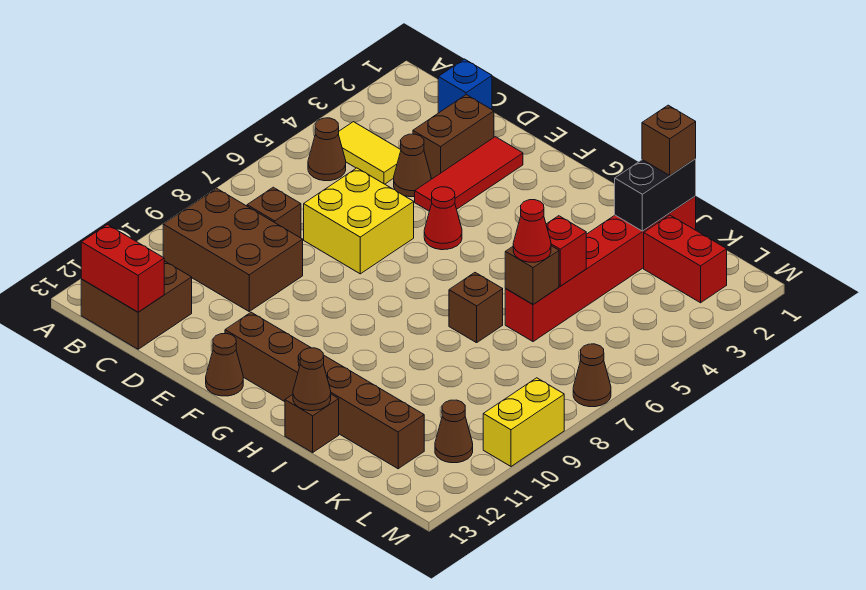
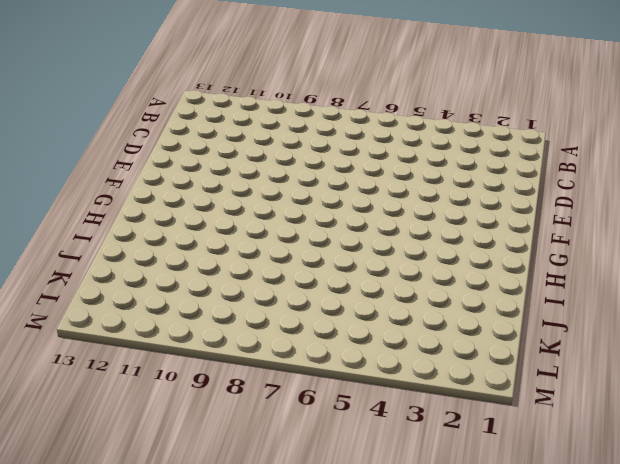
none -> yellow tile B4:C4 level 1
none -> brown cone B5 level 1
none -> brown brick B9:D10 level 1

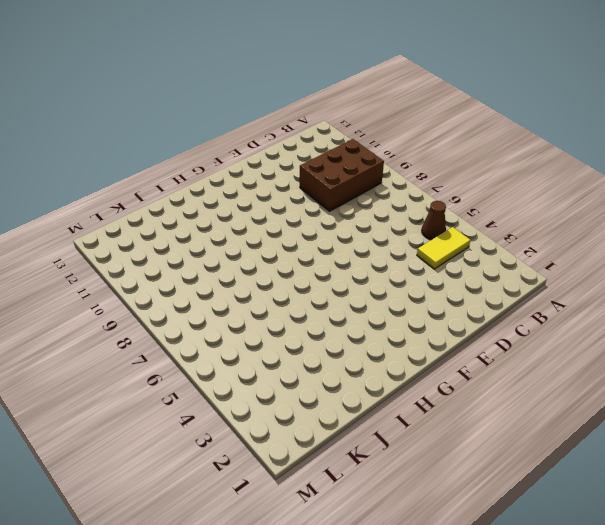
none -> brown brick B12:C13 level 1
none -> blue brick C1 level 1
none -> brown brick C8 level 1

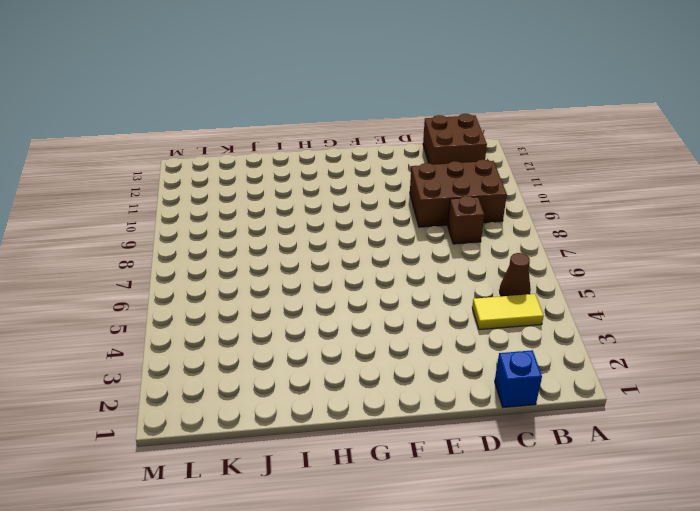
none -> brown brick D2:D3 level 1
none -> brown cone D4 level 1
none -> yellow brick D6:E7 level 1

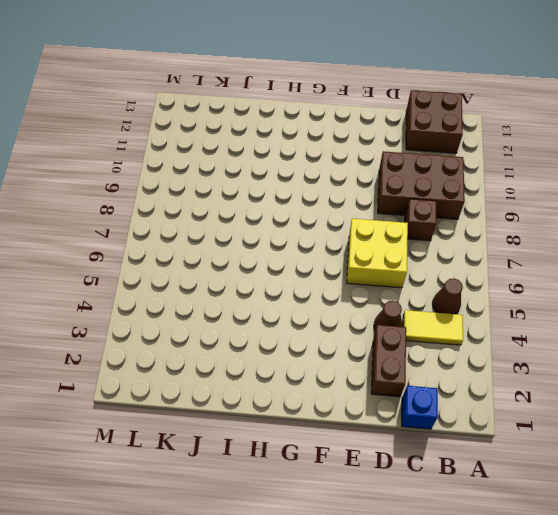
none -> red tile E2:E4 level 1
none -> red cone F5 level 1
none -> brown brick F12:K12 level 1

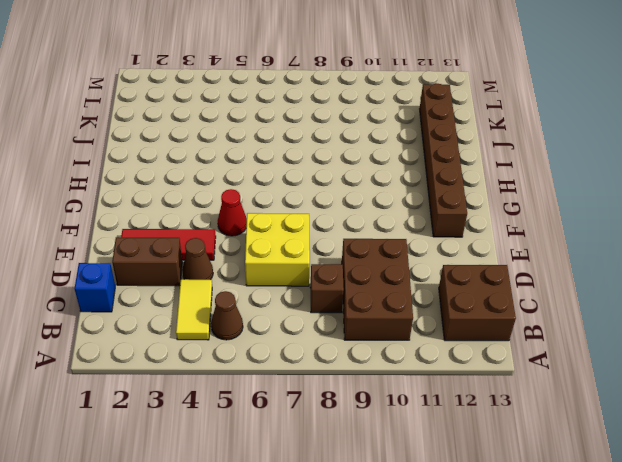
none -> brown cone F13 level 1
none -> brown brick I7 level 1
none -> brown brick I13 level 1

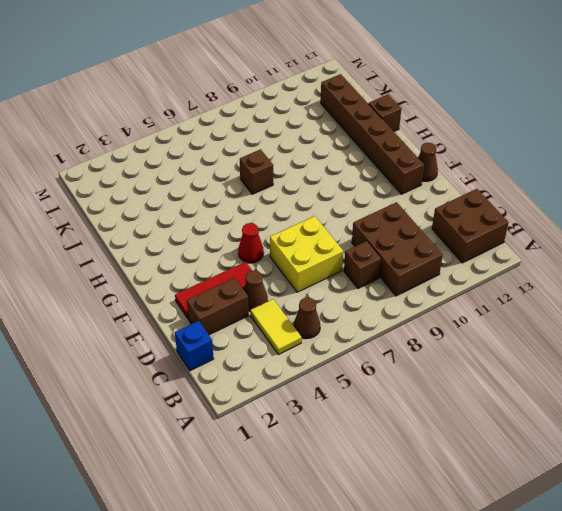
none -> red brick J1:J6 level 1
none -> red brick K2:L2 level 1
none -> brown cone L11 level 1

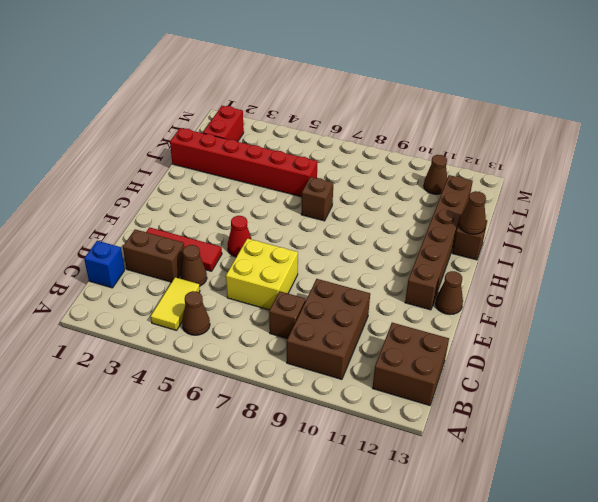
none -> brown cone M7 level 1
none -> yellow brick M9:M10 level 1
none -> red brick B13:C13 level 2

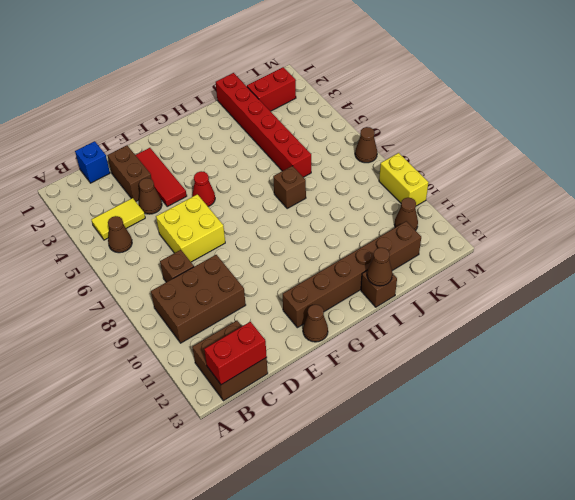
none -> black brick J1:J2 level 2
none -> red brick J5 level 2
none -> brown brick J6 level 2

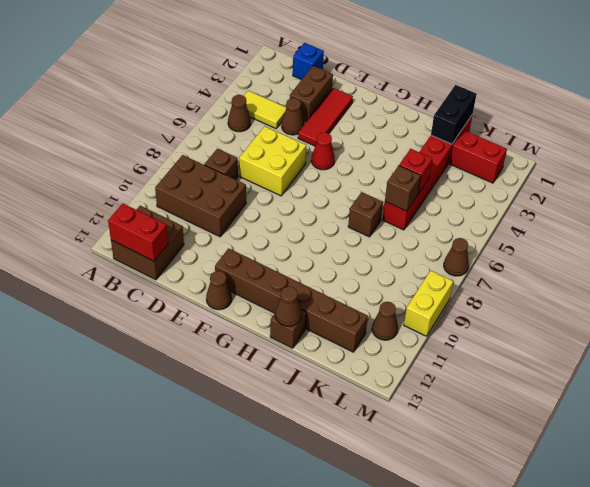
none -> brown brick J1 level 3
none -> red cone J6 level 3

